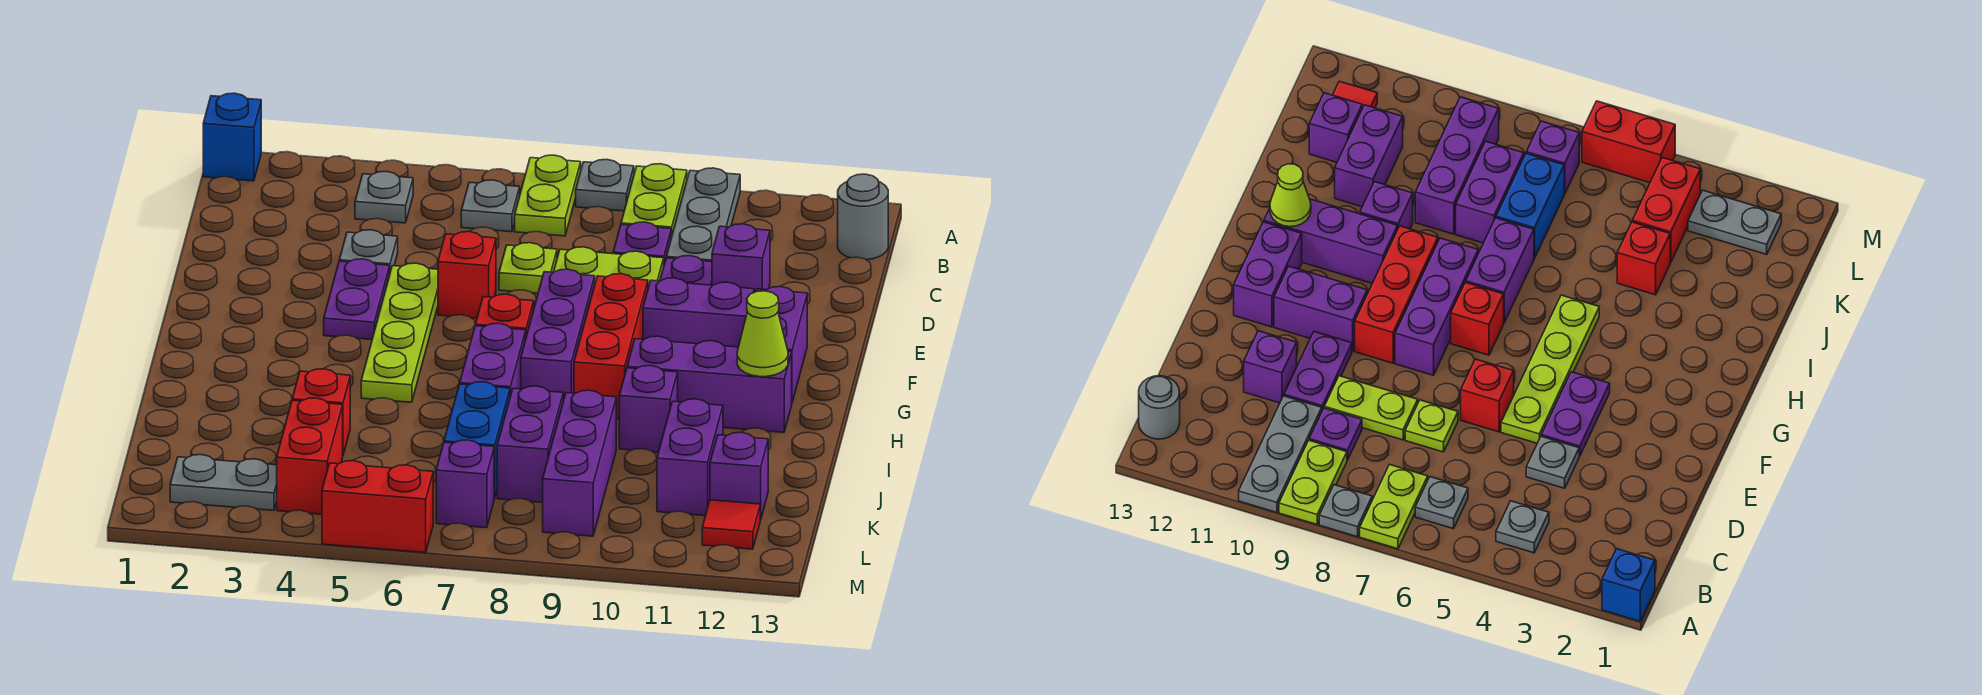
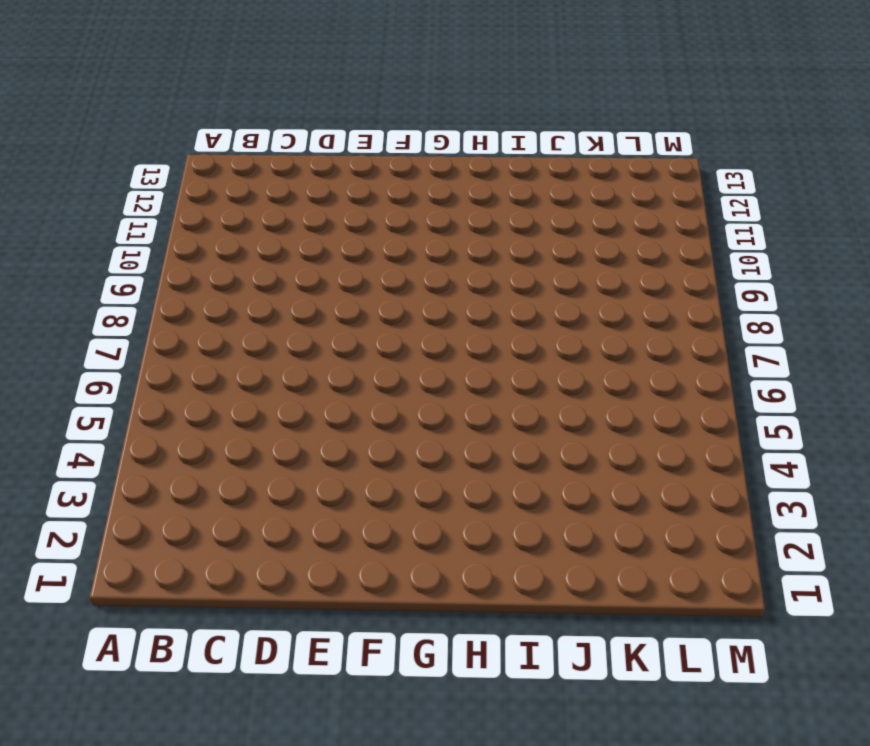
none -> blue brick A1 level 1
none -> lime plate A7:B7 level 1
none -> grey plate A8 level 1
none -> lime plate A9:B9 level 1

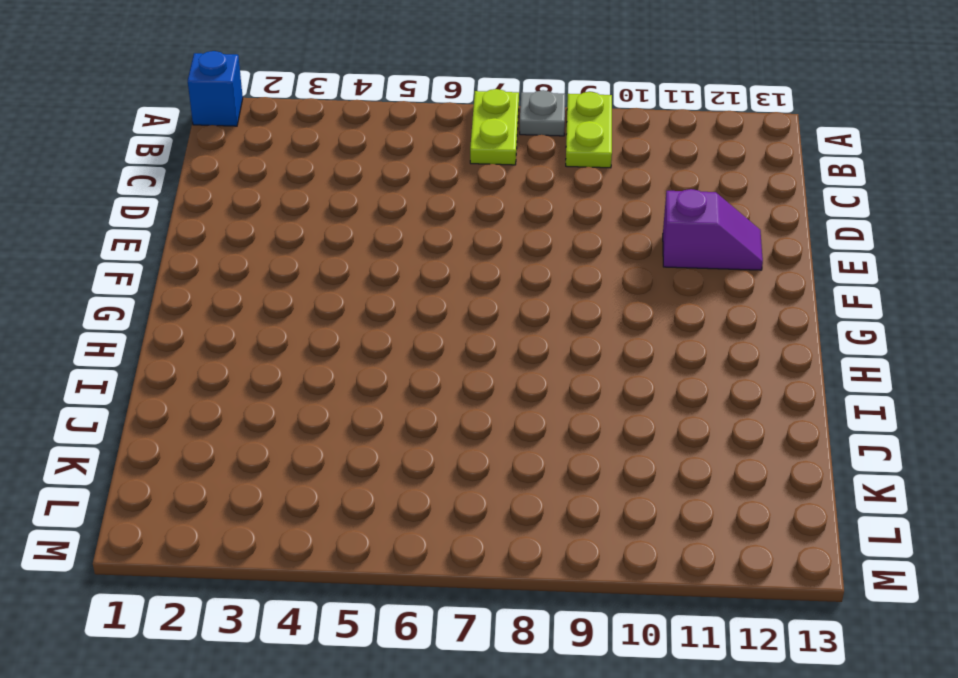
purple slope E11:E12 level 1 top 11 -> none
none -> grey plate A10:C10 level 1
none -> grey plate B4 level 1
none -> grey plate B6 level 1
none -> grey round brick B13 level 1

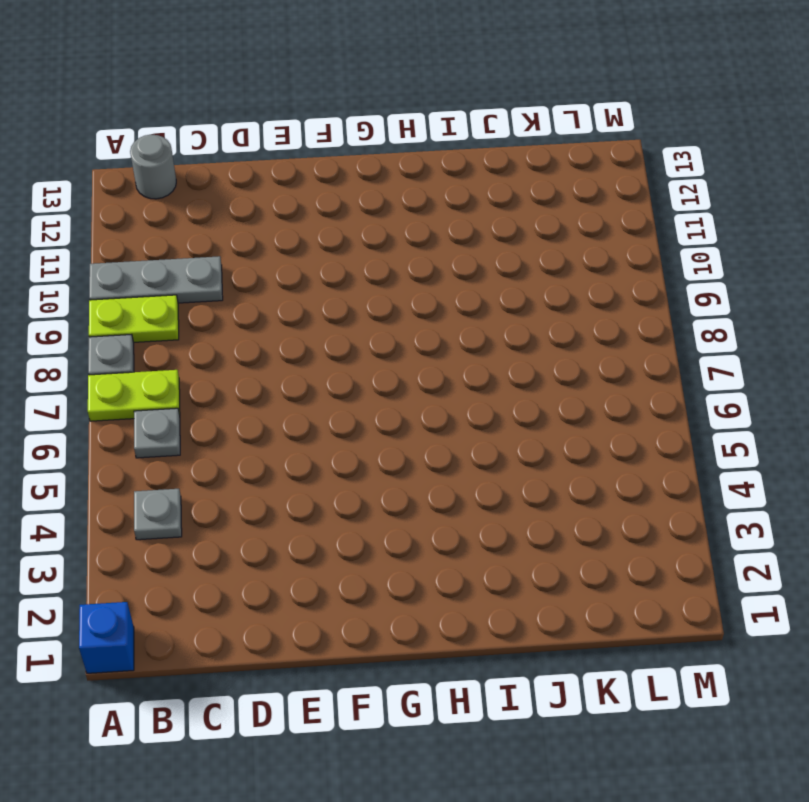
none -> purple plate C9 level 1
none -> grey plate D4 level 1
none -> lime plate D7 level 1
none -> lime plate D8:D9 level 1

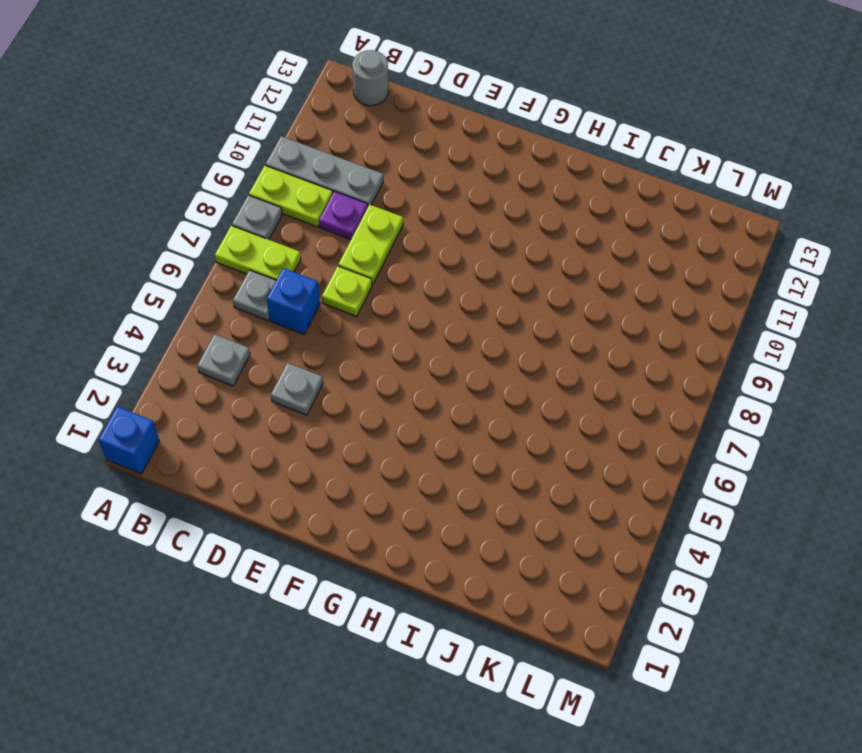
blue brick C6 level 1 -> none
none -> purple plate D10:E10 level 1
none -> purple brick D11 level 1
none -> purple plate E4:F4 level 1
none -> lime plate E5:H5 level 1

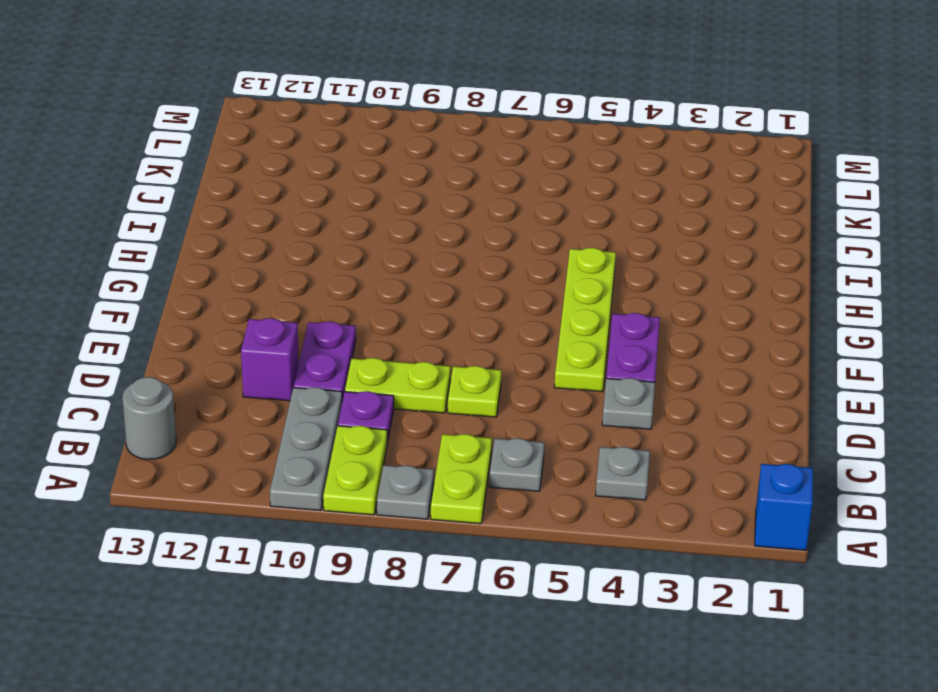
none -> red brick E6 level 1
none -> purple brick F8:H8 level 1
none -> red brick F9:H9 level 1
none -> purple brick F10:F11 level 1

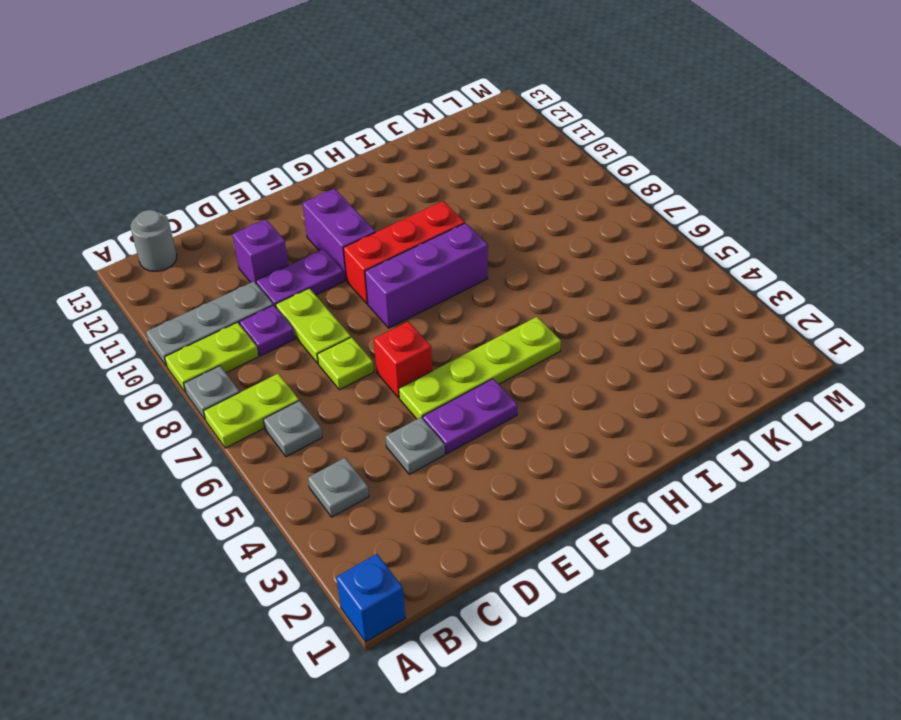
none -> purple brick F12:G12 level 1
none -> red brick G7 level 1
none -> purple brick H7:I7 level 1
none -> purple brick H10:H12 level 1

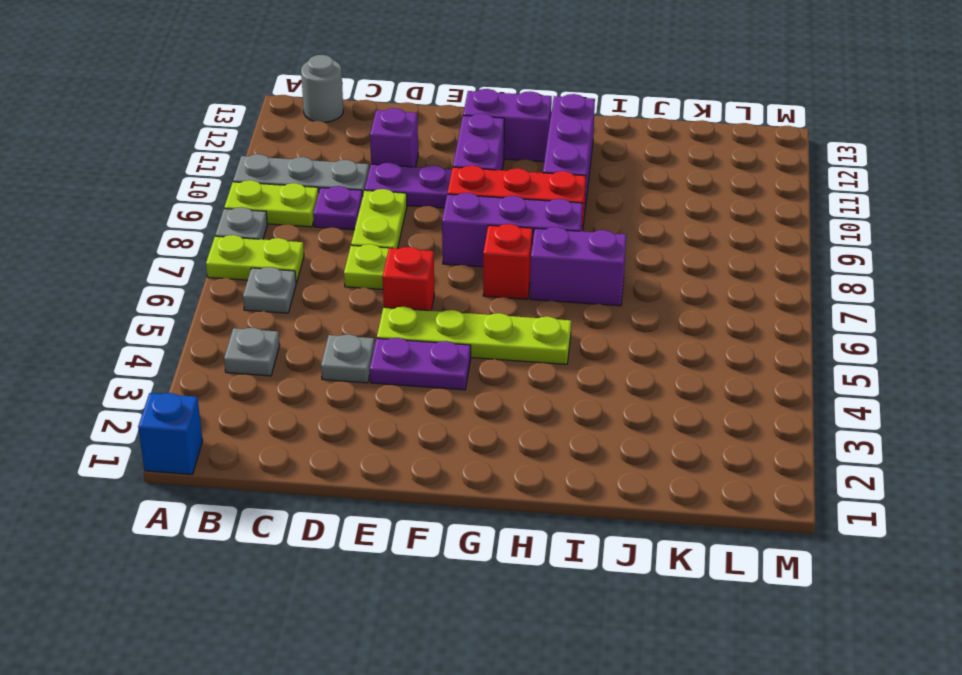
none -> purple brick I10 level 1
none -> red brick J4 level 1
none -> blue brick J7:K7 level 1
none -> purple brick J8:K8 level 1

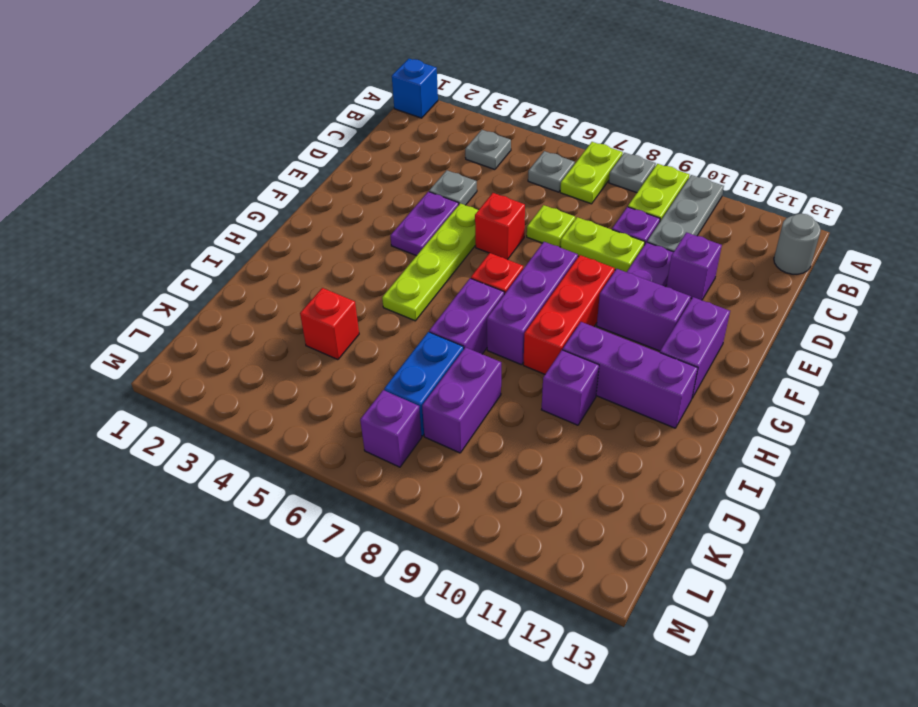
none -> purple brick J9:L9 level 1
none -> purple brick J11:K11 level 1
none -> red brick K4:L4 level 1
none -> purple brick K12 level 1

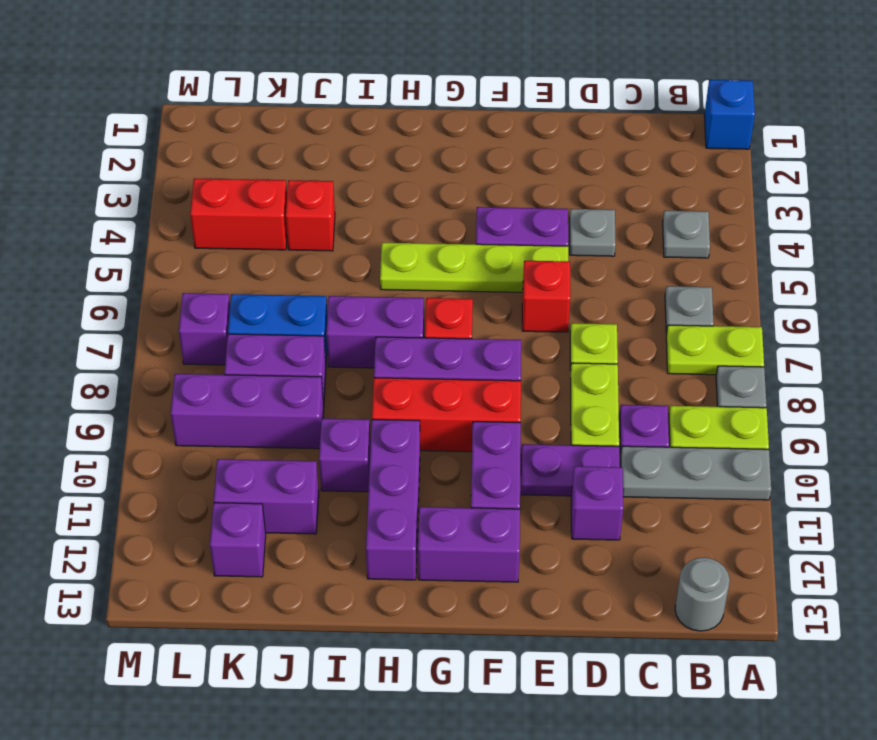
none -> grey plate L2:L3 level 1
none -> red tile L12 level 1
none -> red brick M5:M6 level 1
none -> lime cone H12 level 2

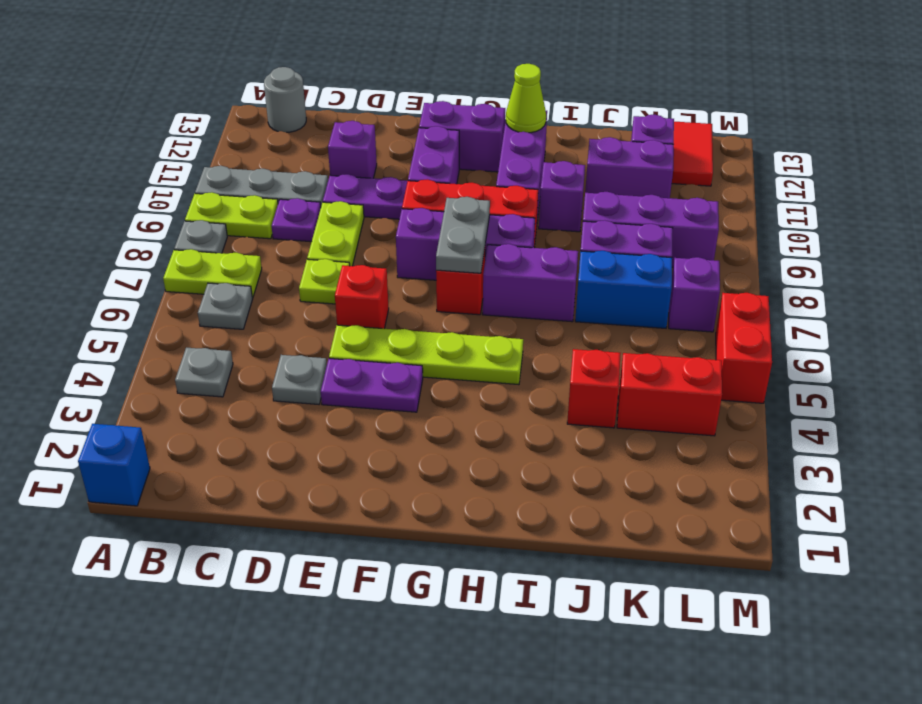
grey plate G7:G8 level 2 -> grey plate L2:L3 level 1
red tile L12:L13 level 1 -> red tile L12 level 1

